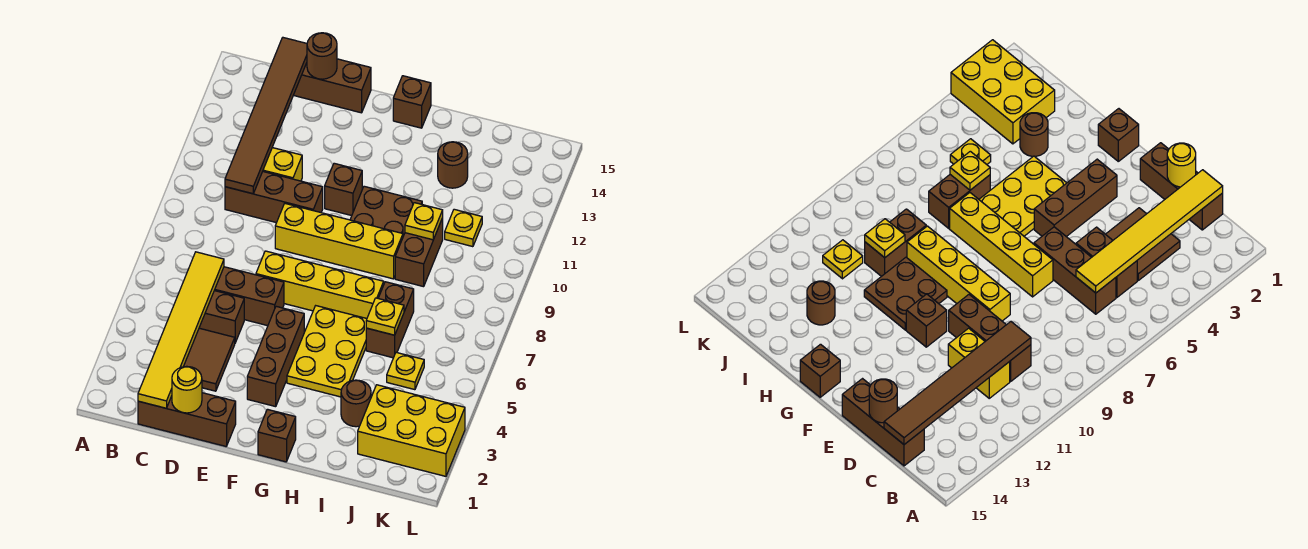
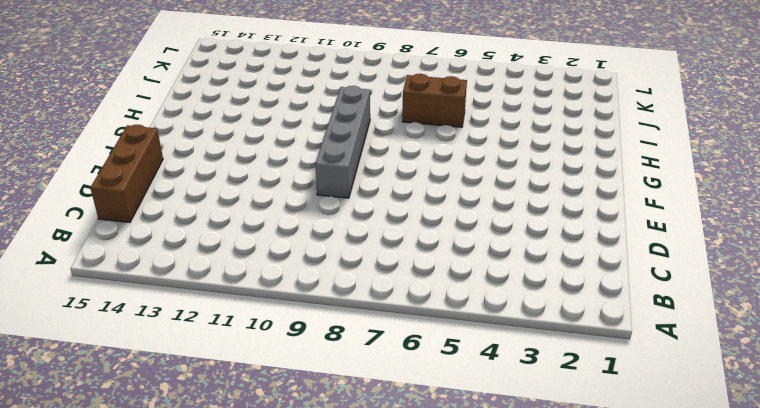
grey brick E9:H9 level 1 -> yellow brick E9:H9 level 1
none -> brown brick C1:E1 level 1
none -> brown tile C3:D4 level 1
none -> brown brick C5:D5 level 1

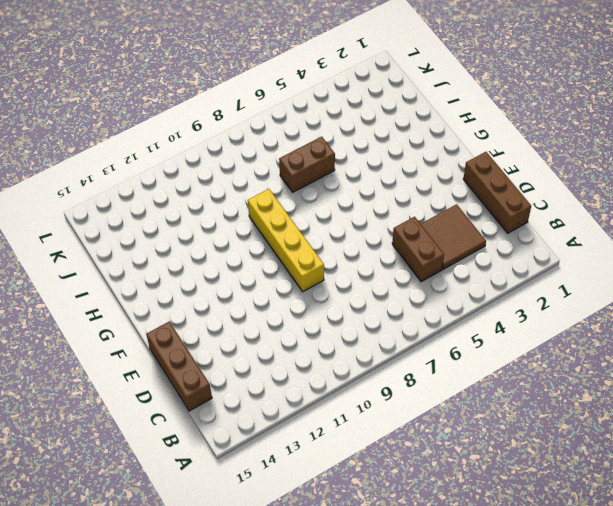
none -> brown brick C6:E6 level 1
none -> brown brick C10:E10 level 1
none -> yellow brick C11:D11 level 1

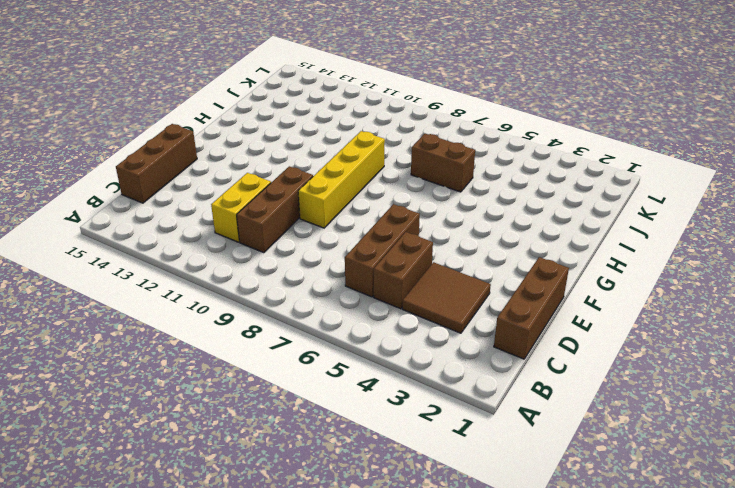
none -> yellow brick E7:H7 level 1
none -> brown brick F3:F5 level 1
none -> brown brick F11 level 1

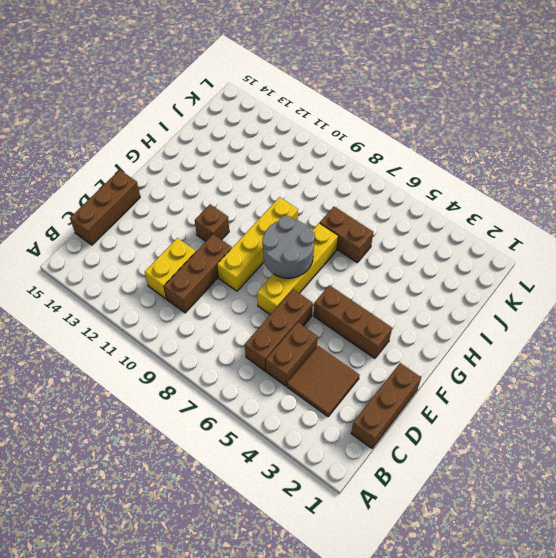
grey round brick F7:G8 level 2 -> none
none -> brown brick G1 level 1
none -> yellow plate G4:H6 level 1
none -> brown plate G10:H11 level 1

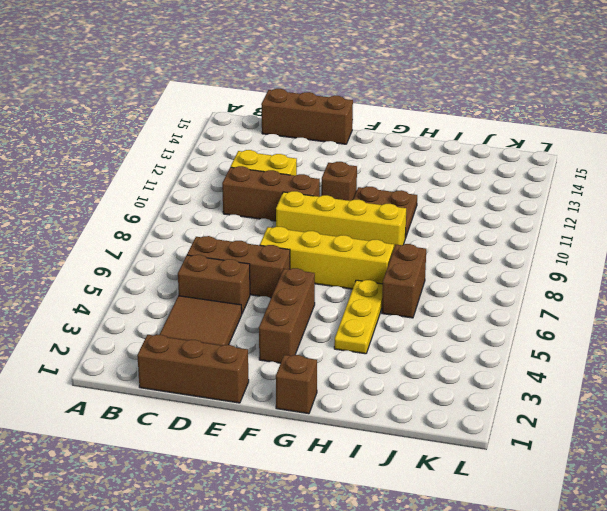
yellow plate H4:H6 level 1 -> yellow plate G4:H6 level 1
none -> brown brick G15 level 1
none -> brown round brick I3 level 1
none -> brown brick I9:I10 level 1

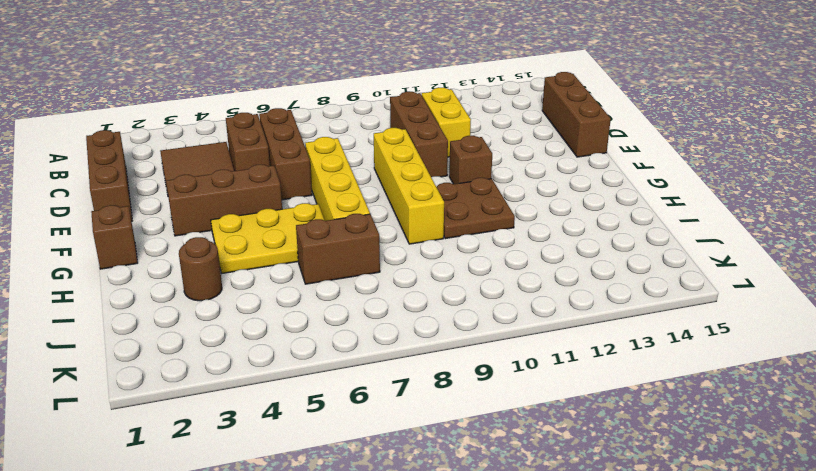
none -> brown brick G15 level 1
none -> brown brick I9:I10 level 1
none -> brown round brick I13 level 1

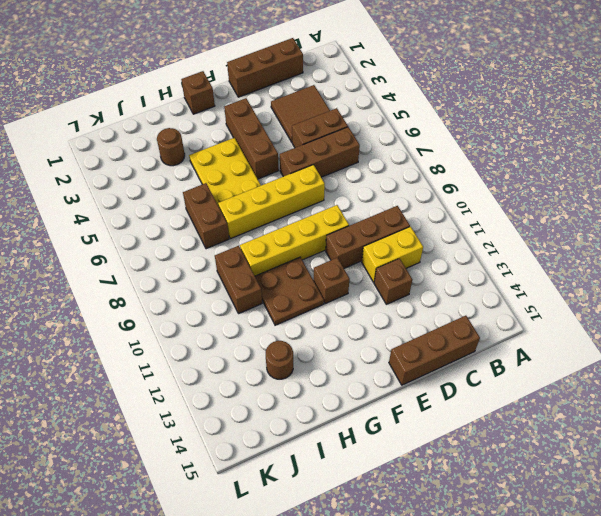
brown brick D12 level 1 -> brown brick G15 level 1
none -> yellow brick J2:L3 level 1
none -> yellow plate J5 level 1
none -> yellow plate J11 level 1

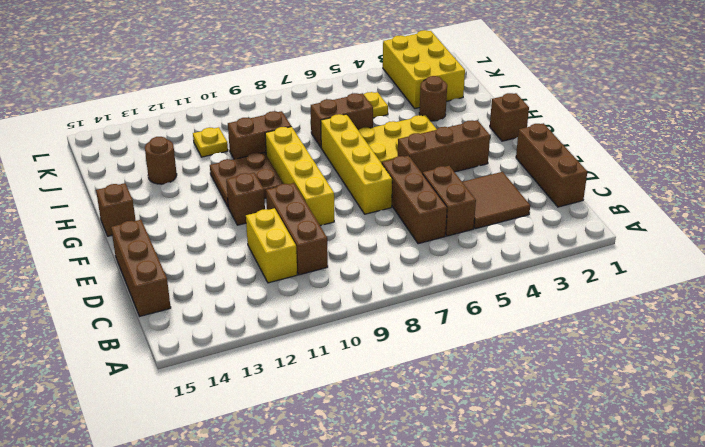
none -> yellow tile C1:C6 level 2
none -> brown tile C10:C15 level 2
none -> yellow round brick D1 level 2

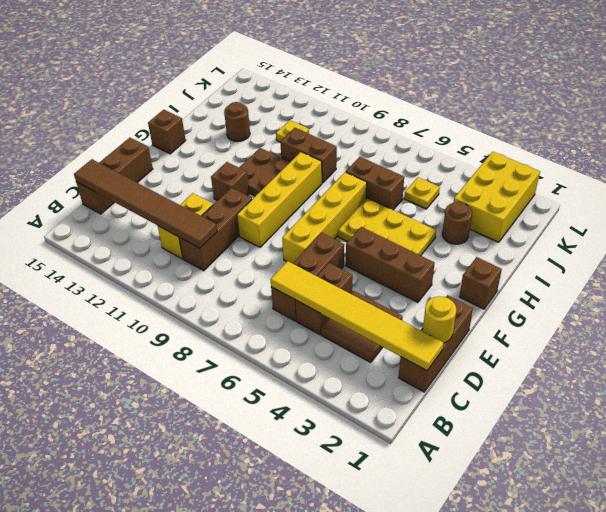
none -> brown round brick D15 level 2
none -> yellow plate I6 level 2
none -> yellow plate I10 level 2

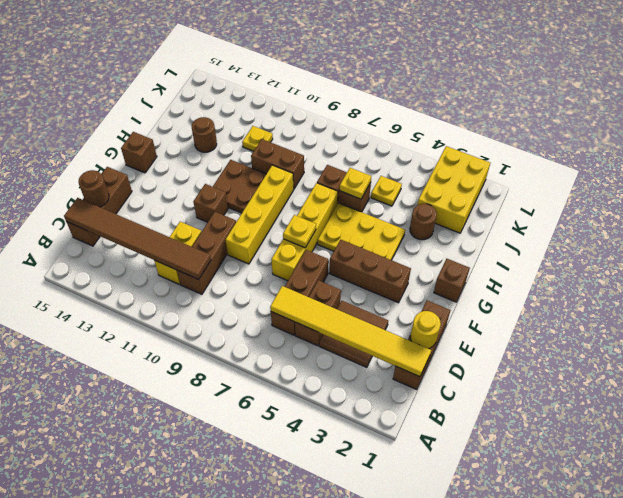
yellow plate F7 level 2 -> yellow plate I10 level 2

